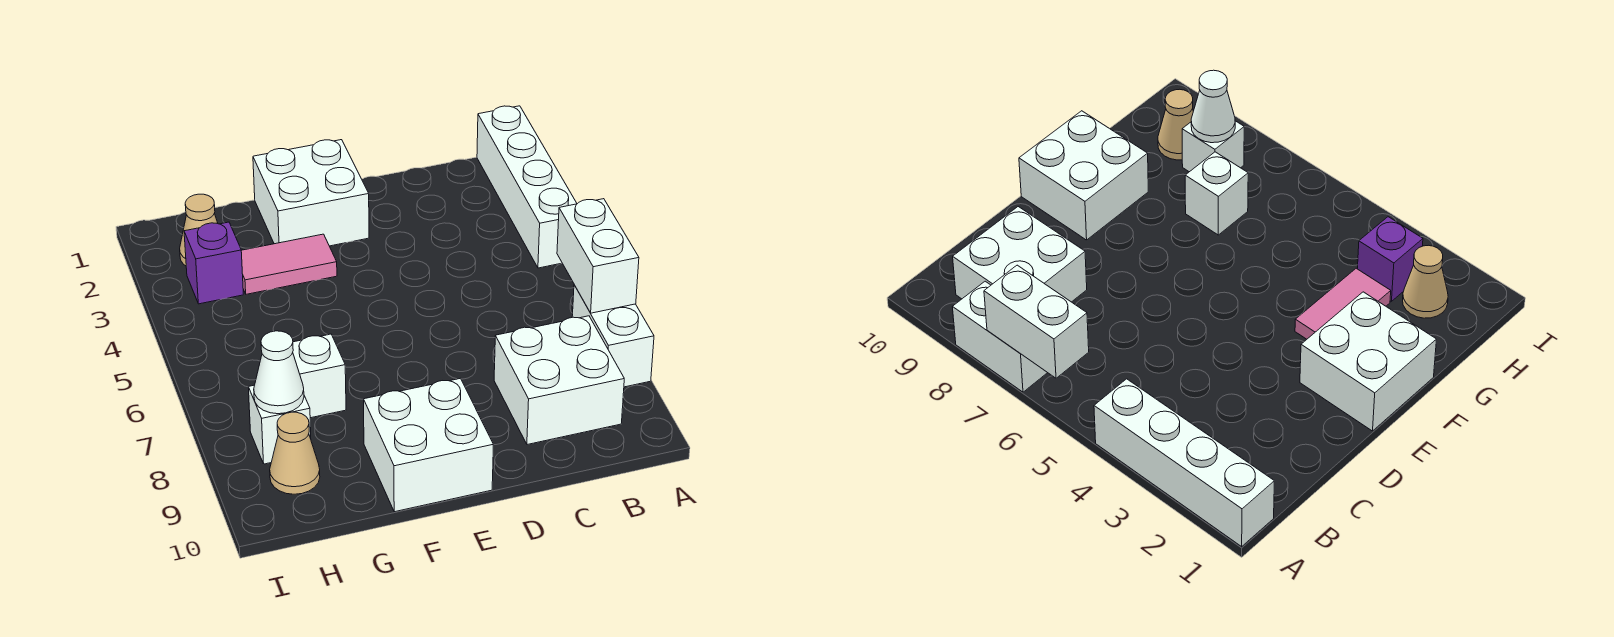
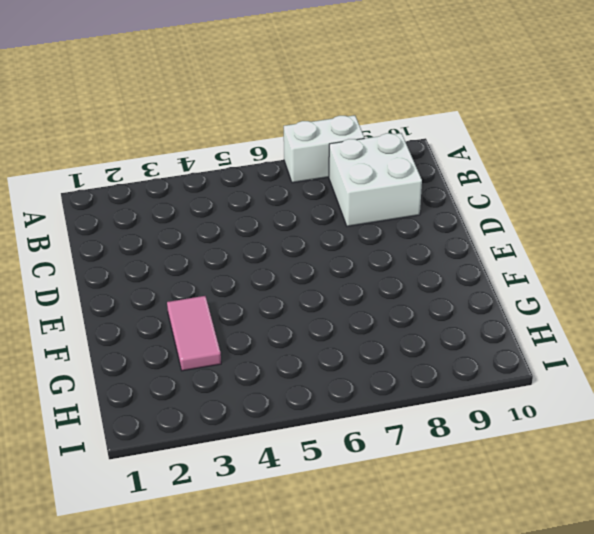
none -> white brick A1:A4 level 1
none -> white brick E1:F2 level 1
none -> white brick E9:F10 level 1

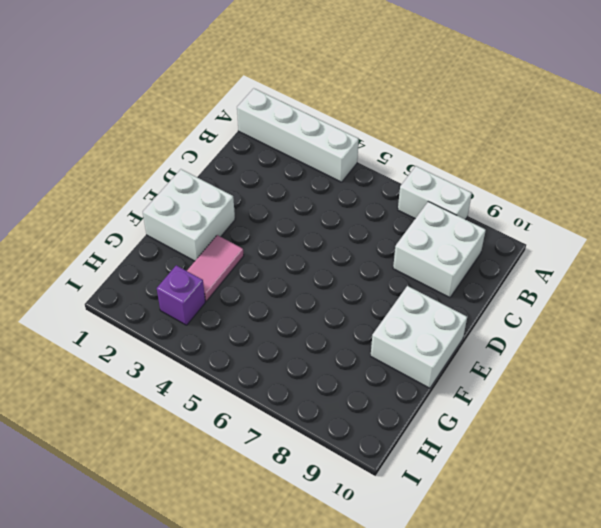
none -> white brick G7 level 1
none -> tan cone H2 level 1
none -> white brick H8 level 1

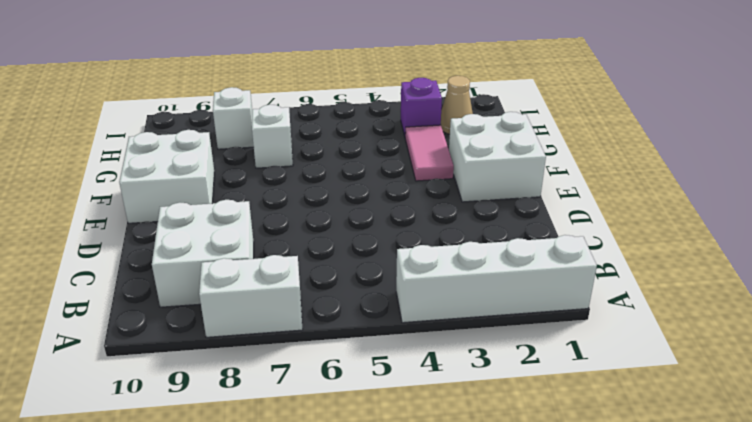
none -> tan cone H9 level 1
none -> white brick A6:A7 level 2
none -> white cone H8 level 2

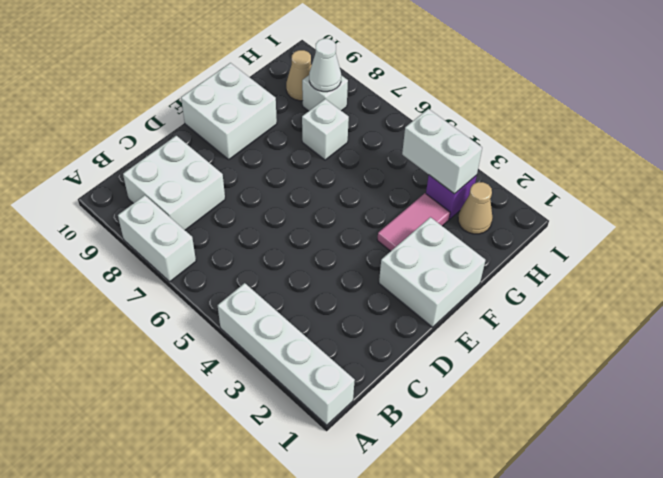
white brick H3:H4 level 2 -> white brick A6:A7 level 2

